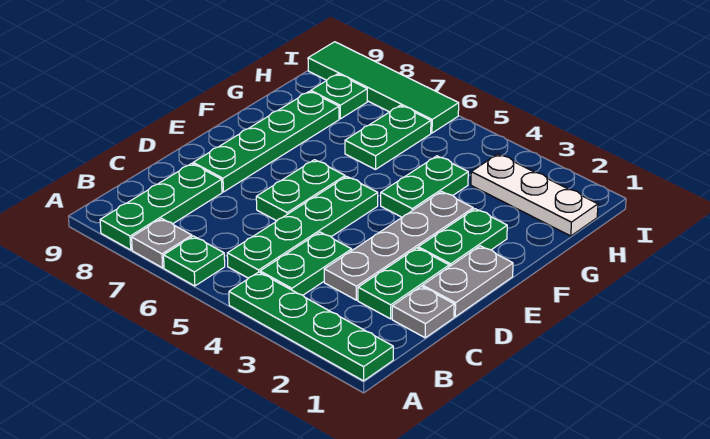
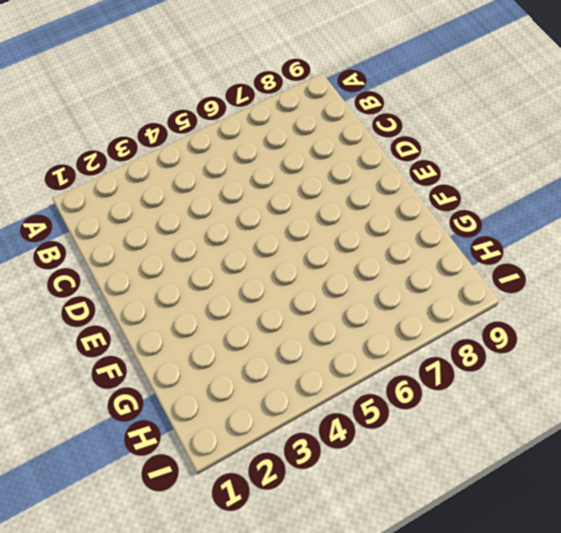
none -> green plate A1:A4 level 1
none -> green plate A6 level 1
none -> grey plate A7 level 1

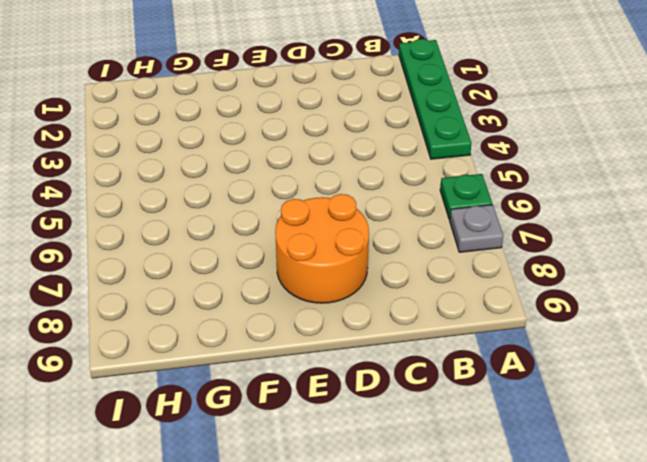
orange round brick D7:E8 level 1 -> green plate D8:G8 level 1
none -> green plate A8:C8 level 1
none -> green plate B4:C4 level 1
none -> green plate B5:E5 level 1

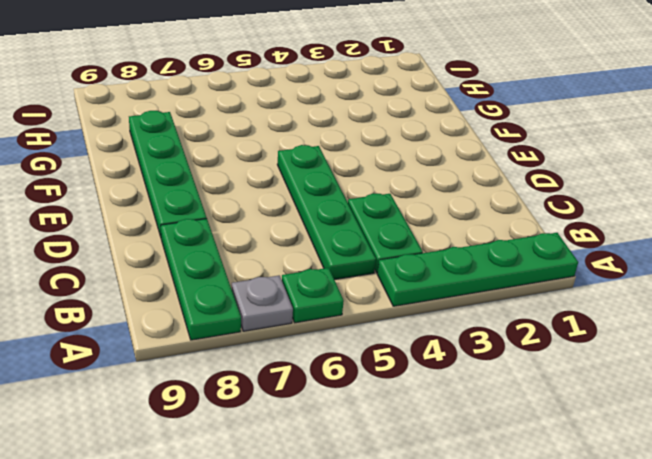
none -> grey plate C1 level 1
none -> green plate C2:D2 level 1
none -> grey plate C3:F3 level 1

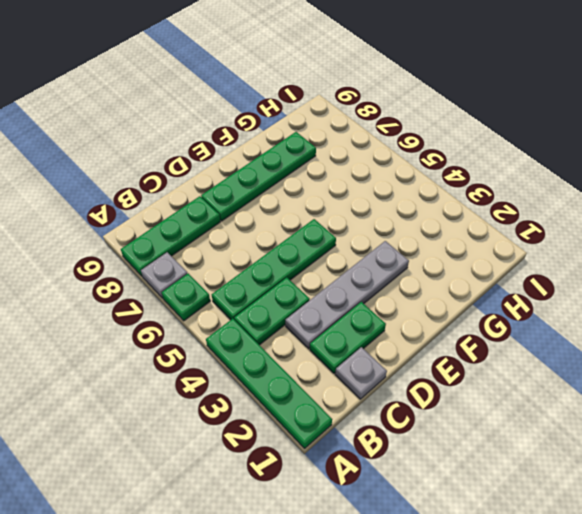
none -> grey plate D1:E1 level 1
none -> green plate D6:E6 level 1
none -> green plate E2:F2 level 1

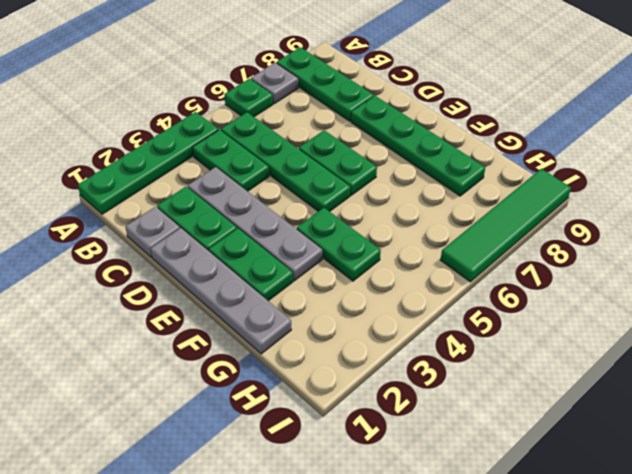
grey plate D1:G1 level 1 -> grey plate D1:E1 level 1
none -> green plate G6:H6 level 1
none -> white plate H1:H3 level 1
none -> green plate H8 level 1

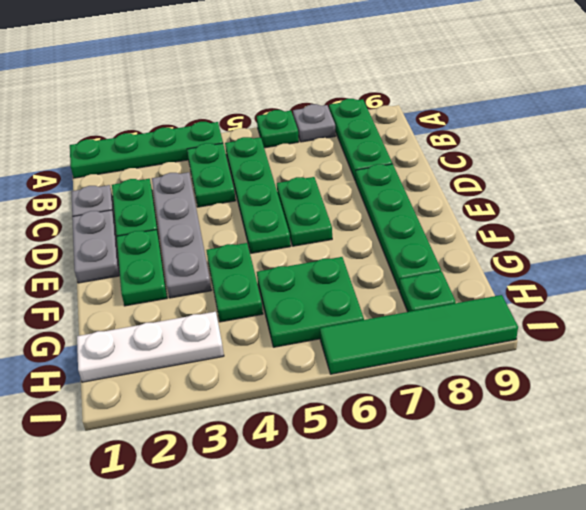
green plate G5:H6 level 1 -> green plate G6:H6 level 1

